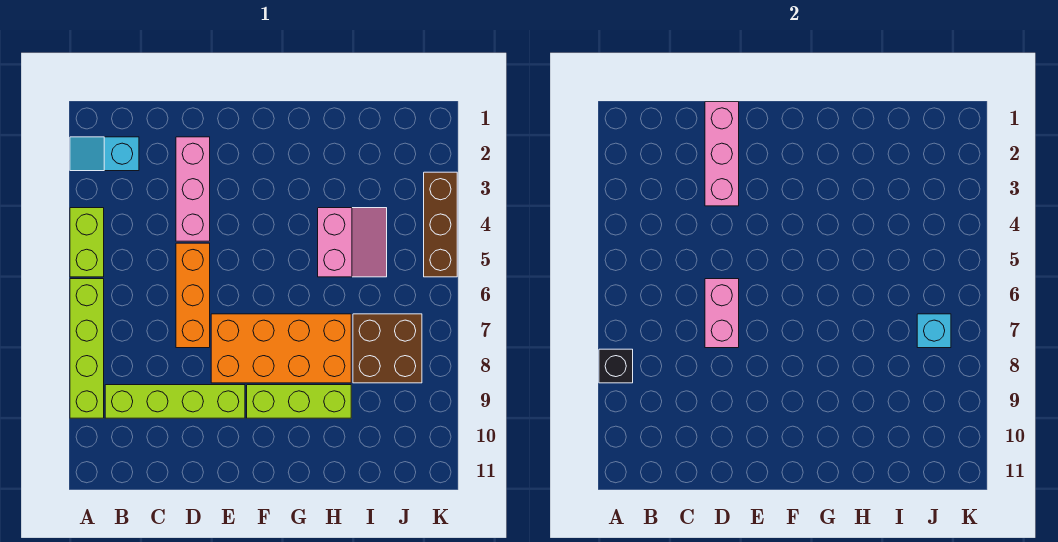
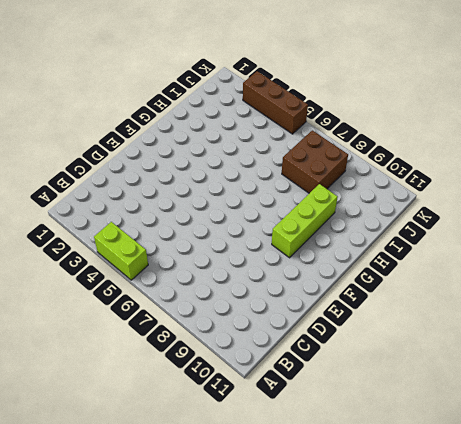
none -> cyan slope A2:B2 level 1 top B
none -> lime brick A6:A9 level 1
none -> lime brick B9:E9 level 1

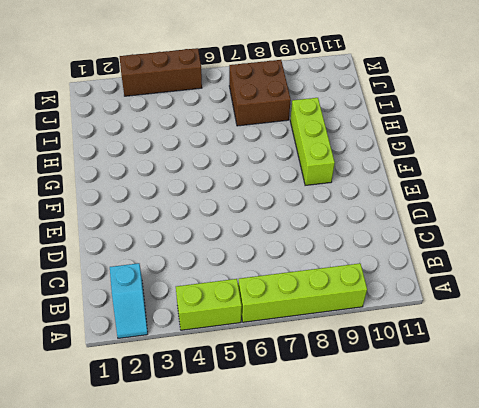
none -> lime brick B9:E9 level 1
none -> pink brick D2:D4 level 1
none -> orange brick D5:D7 level 1

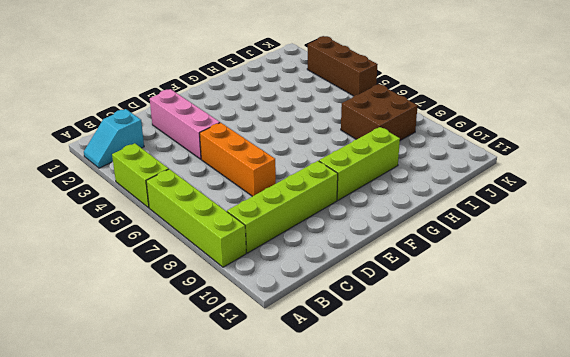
none -> orange brick E7:H8 level 1
none -> pink slope H4:I5 level 1 top H
none -> black brick A8 level 2

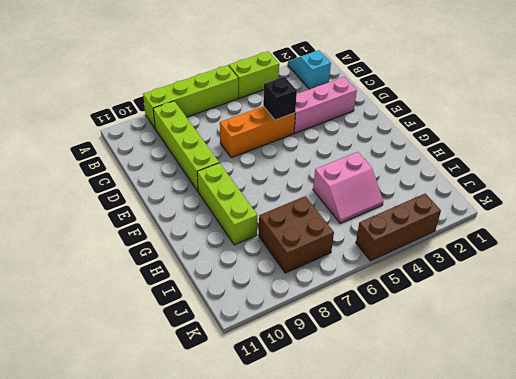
black brick D5 level 2 -> black brick A8 level 2
none -> orange brick E7:H8 level 1
none -> pink brick D1:D3 level 2
none -> pink brick D6:D7 level 2

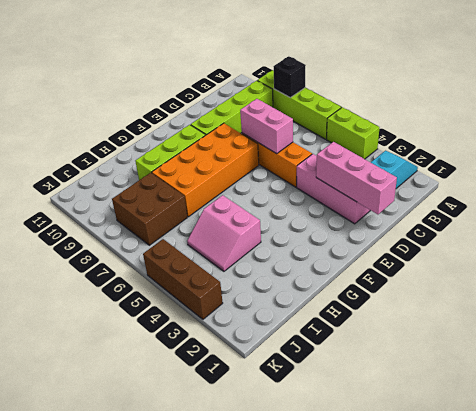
none -> cyan brick J7 level 2

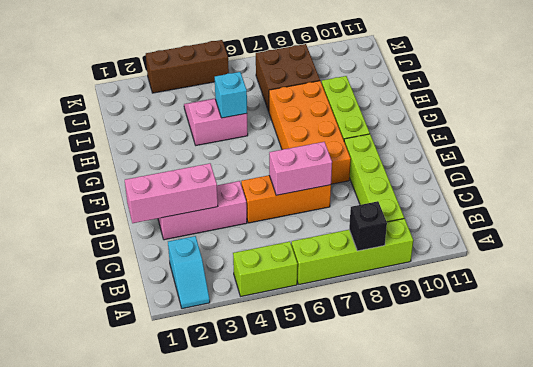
cyan brick H5 level 2 -> cyan brick J7 level 2

